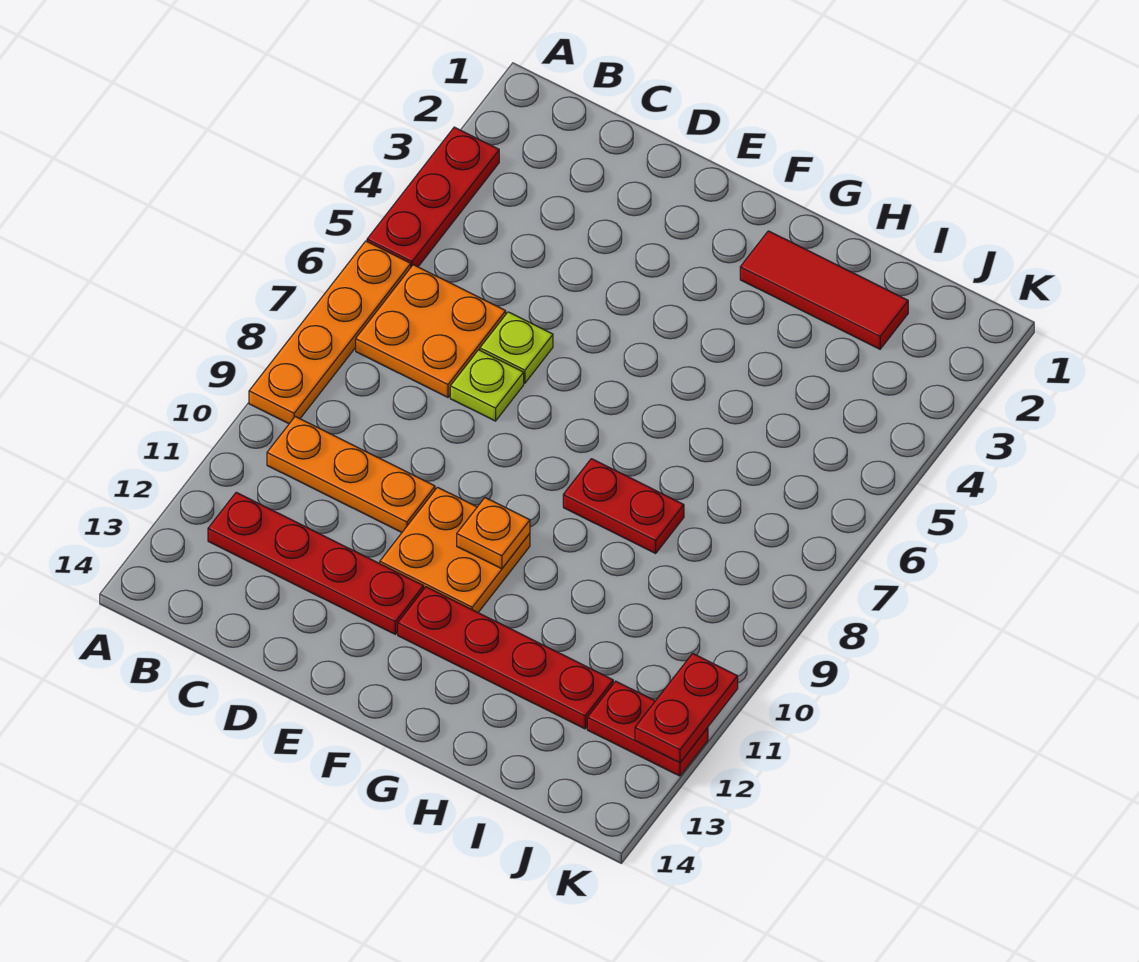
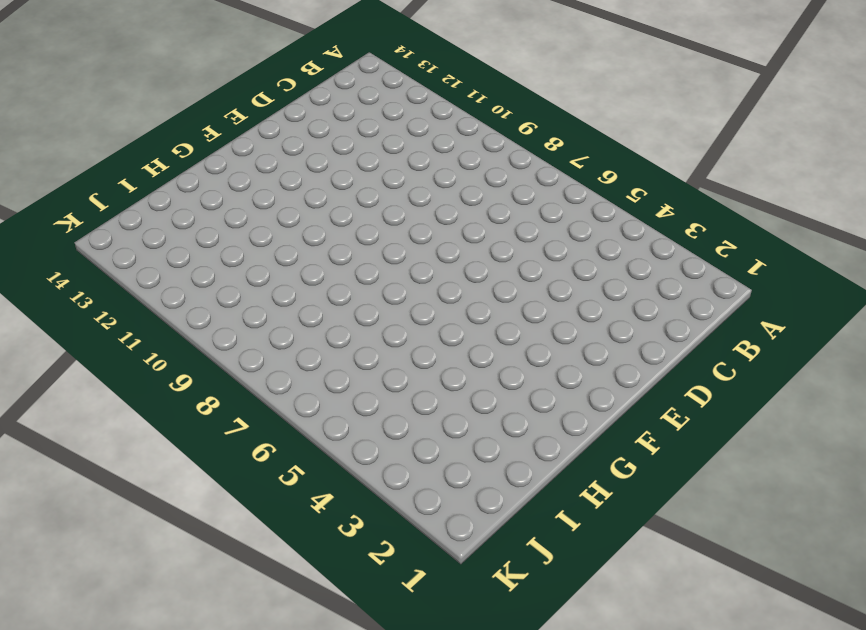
none -> red plate A3:A5 level 1
none -> orange plate A6:A9 level 1
none -> orange plate B6:C7 level 1

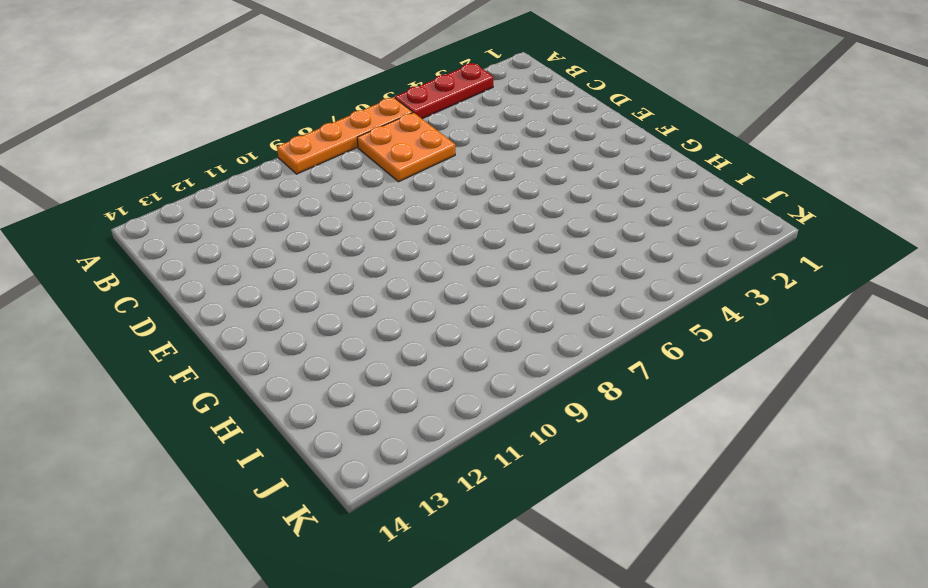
none -> orange plate B10:D10 level 1
none -> red plate B12:E12 level 1
none -> lime plate D6 level 1

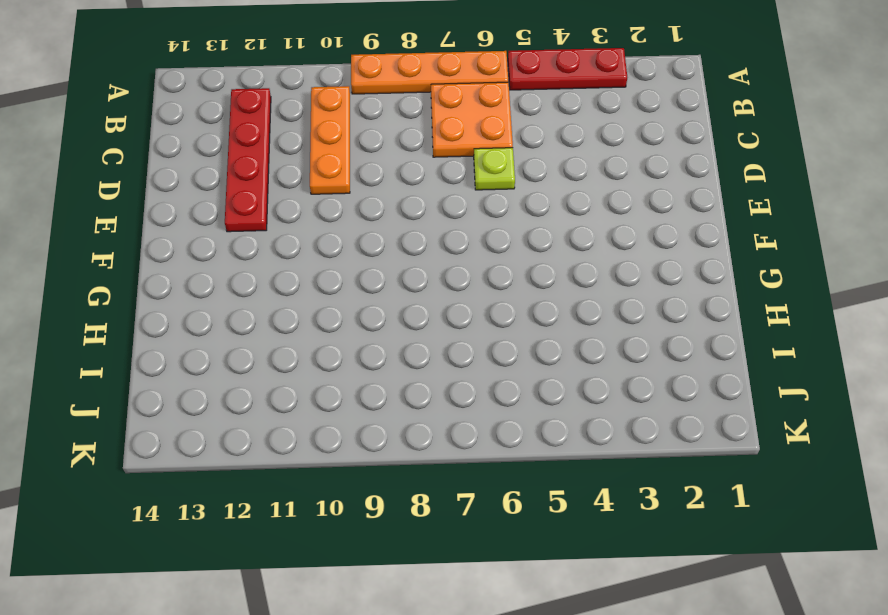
none -> lime plate D7 level 1
none -> orange plate E10:F11 level 1
none -> red plate F12:I12 level 1

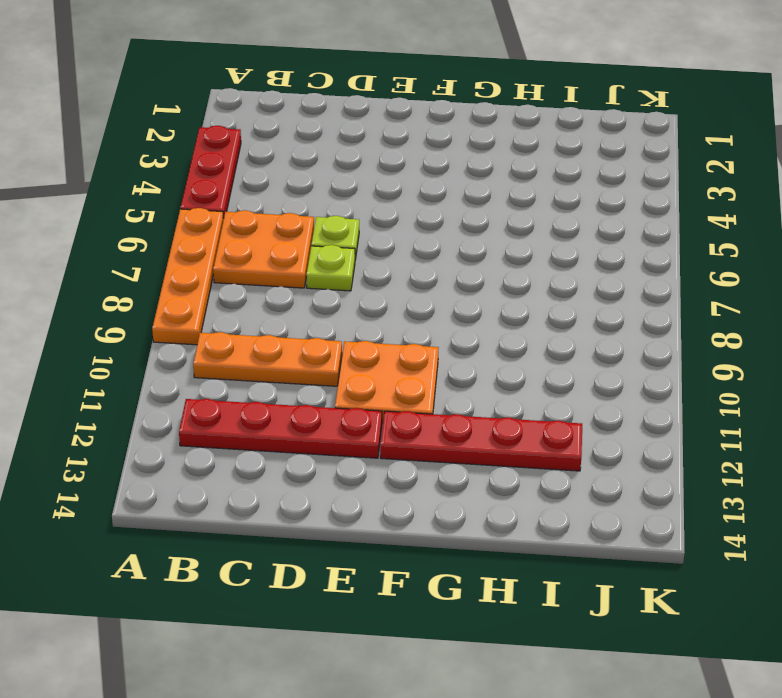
none -> red tile G2:I2 level 1
none -> red plate G8:H8 level 1
none -> red plate J12:K12 level 1

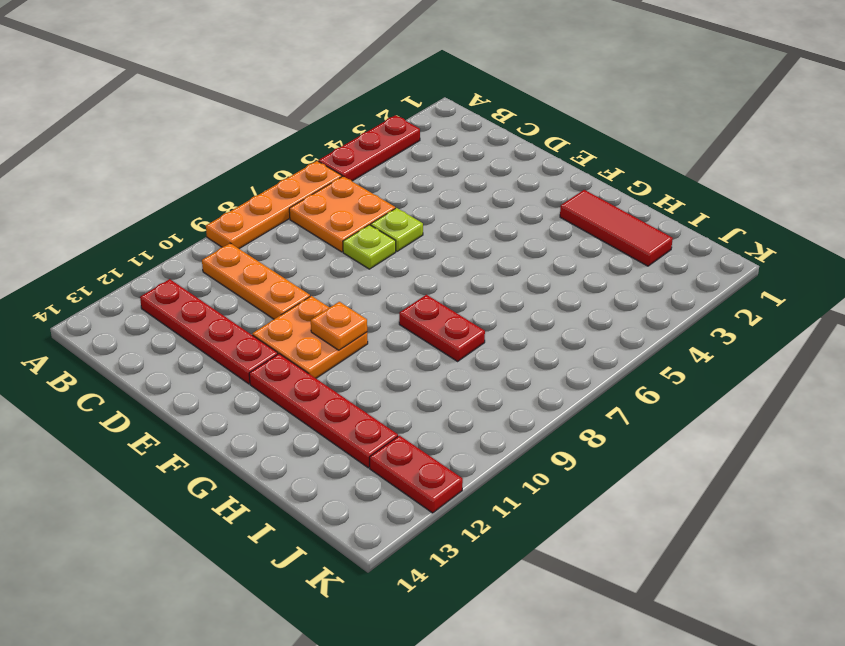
none -> red plate K11:K12 level 2

